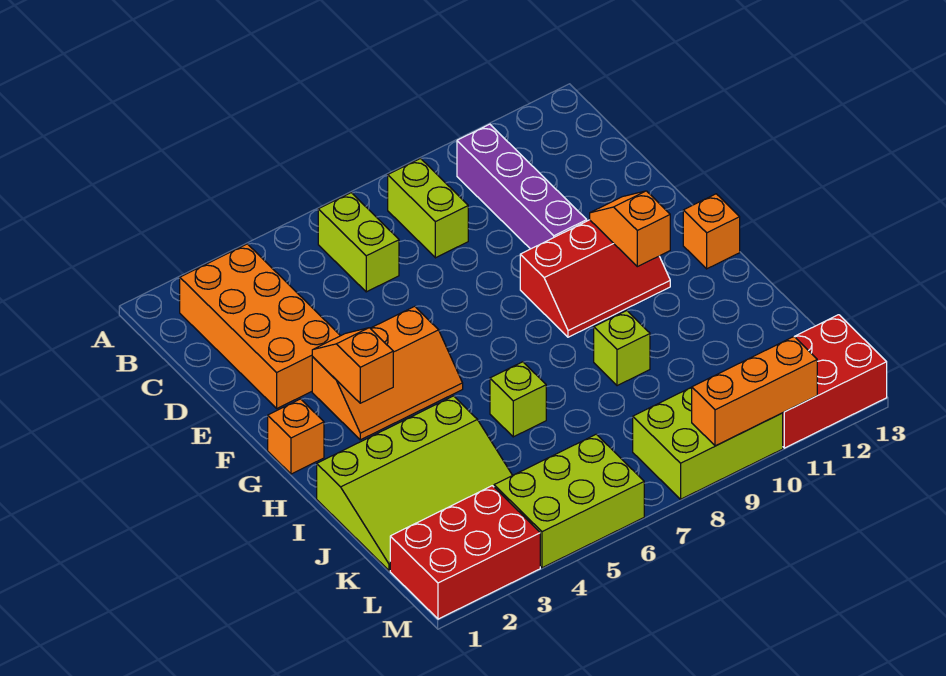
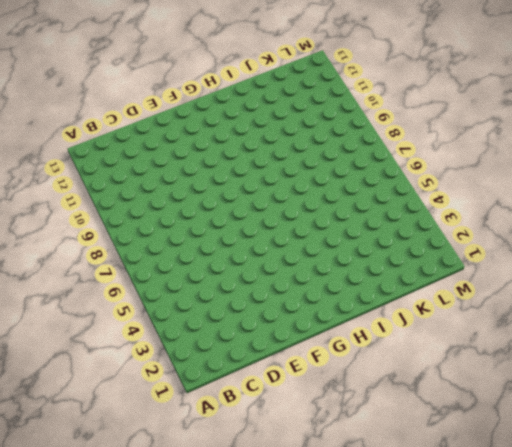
none -> orange brick B2:E3 level 1
none -> lime brick B6:C6 level 1
none -> lime brick B8:C8 level 1

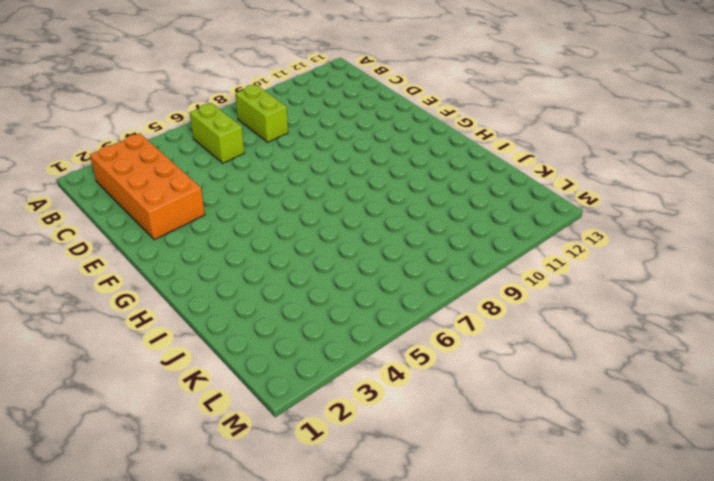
none -> purple brick B10:E10 level 1
none -> orange slope F3:G5 level 1 top F
none -> red slope F9:G11 level 1 top F

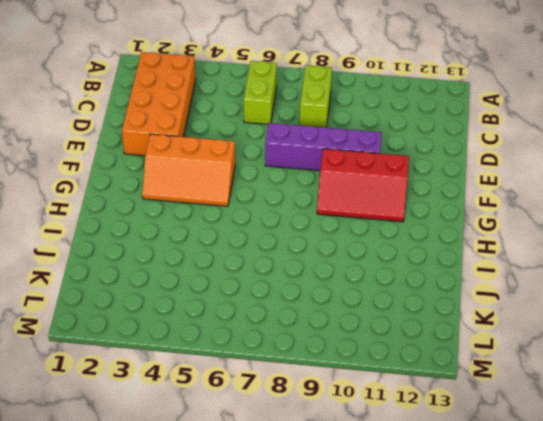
purple brick E7:E10 level 1 -> purple brick B10:E10 level 1
none -> orange brick G1 level 1
none -> orange brick G13 level 1
none -> lime slope I1:K4 level 1 top I

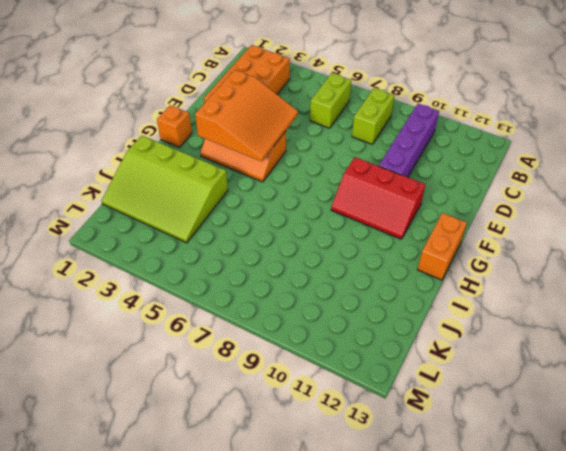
orange slope E3:G5 level 2 top 3 -> orange slope F3:G3 level 2 top G
orange brick G13:H13 level 1 -> orange brick G13 level 1
none -> lime brick I6 level 1
none -> lime brick I9 level 1
none -> red brick L1:M3 level 1

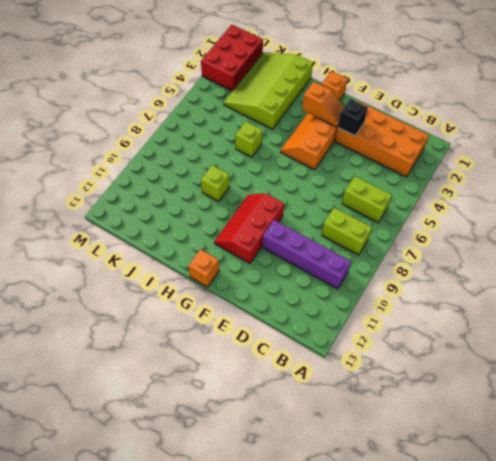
black brick E3 level 2 -> none
none -> lime brick L4:M6 level 1
none -> lime brick L8:M10 level 1
none -> red brick L11:M13 level 1

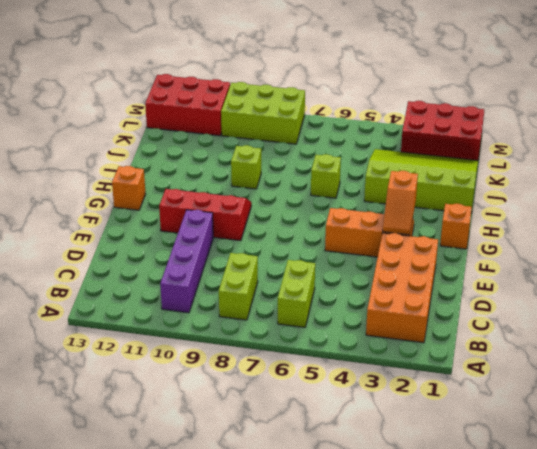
none -> lime brick L4:M6 level 1
none -> orange slope F11:G11 level 2 top G
none -> orange brick M9:M11 level 2

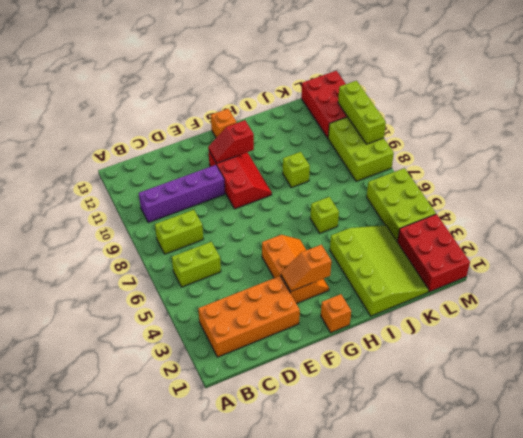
red slope F11:G11 level 2 top G -> orange slope F11:G11 level 2 top G
lime brick M9:M11 level 2 -> orange brick M9:M11 level 2

